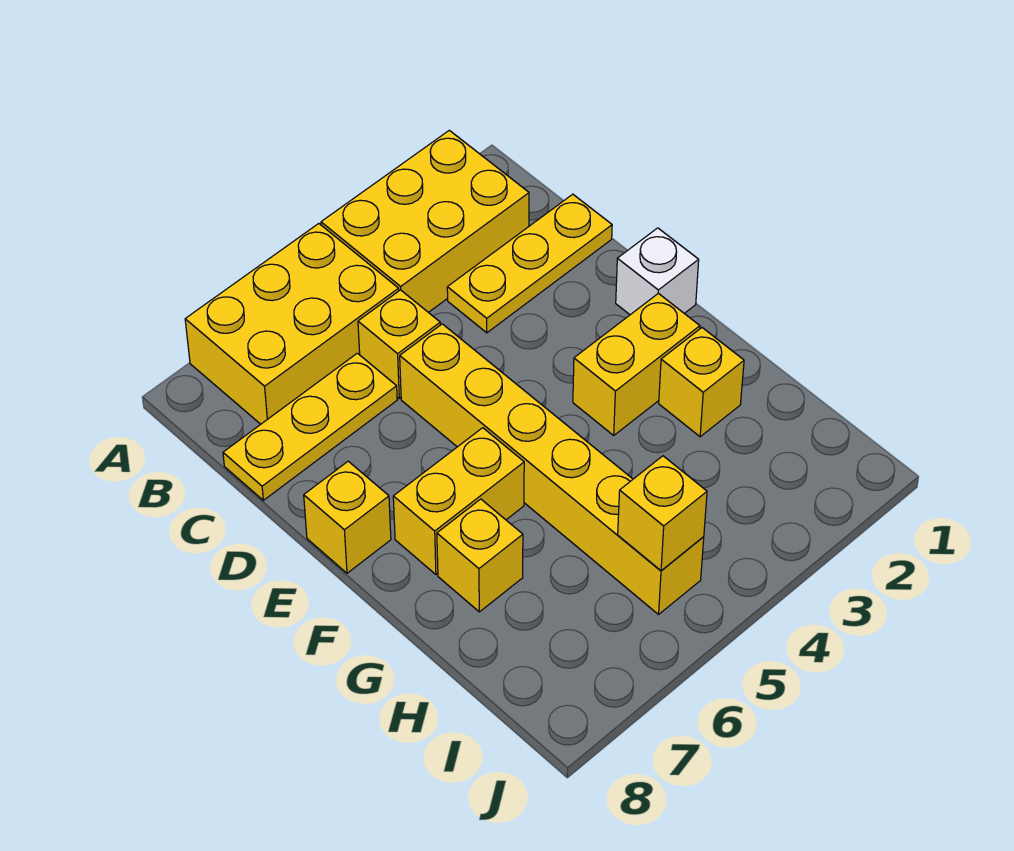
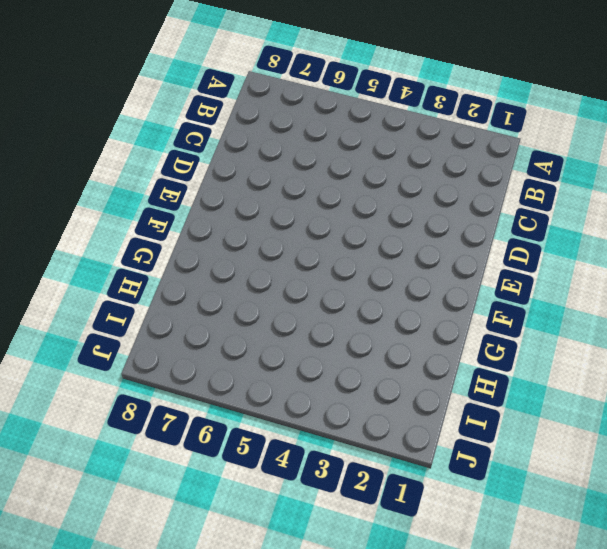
none -> yellow brick A2:B4 level 1
none -> yellow brick A5:B7 level 1
none -> yellow plate C1:C3 level 1

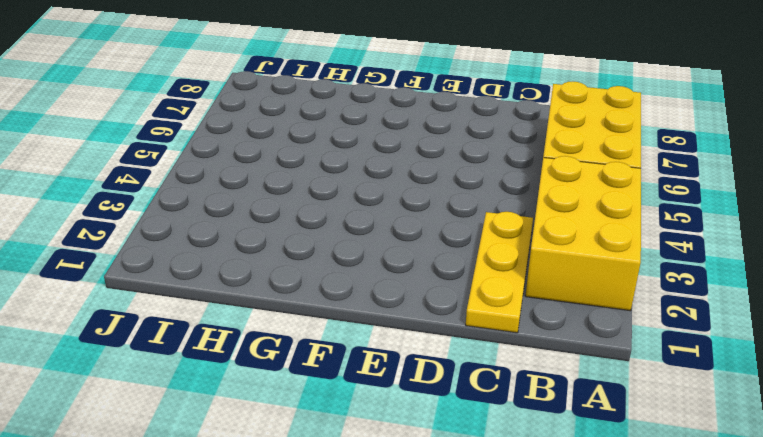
none -> yellow brick C5 level 1
none -> yellow plate C6:C8 level 1
none -> yellow brick D5:I5 level 1

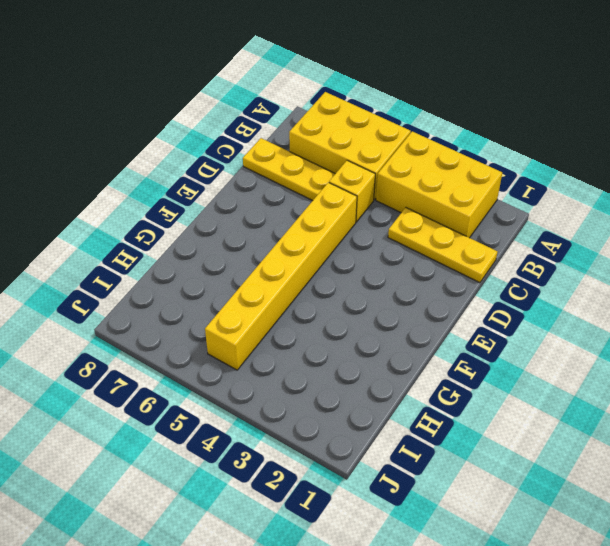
none -> white brick E1 level 1
none -> yellow brick E8 level 1
none -> yellow brick F2:F3 level 1

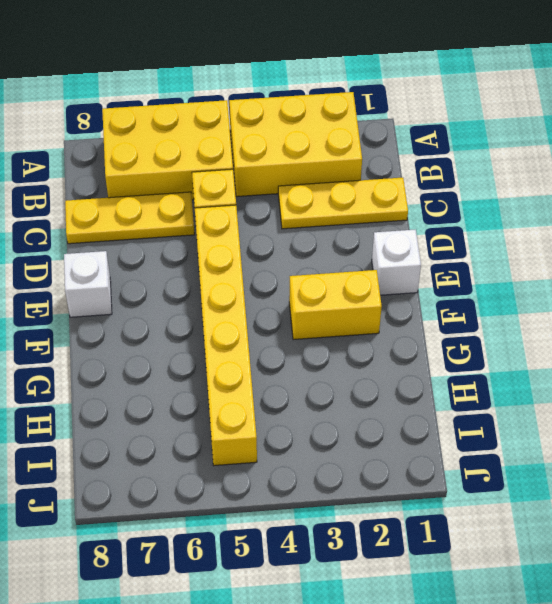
white brick E8 level 1 -> yellow brick E8 level 1
none -> yellow brick F6:F7 level 1
none -> yellow brick G2 level 1
none -> yellow brick G7 level 1

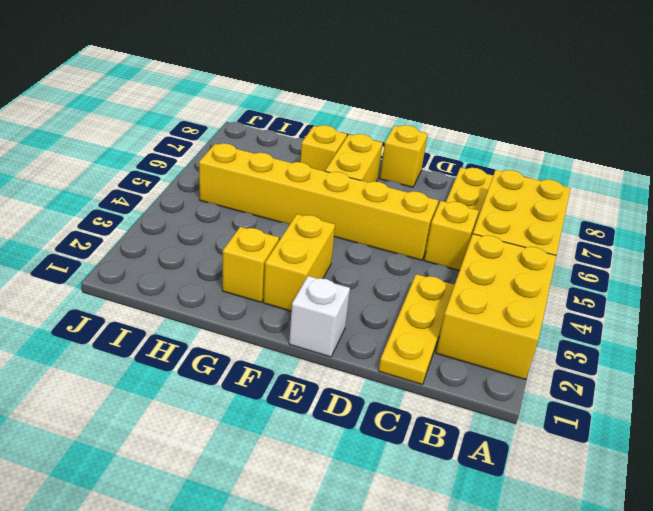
none -> yellow brick I5 level 2

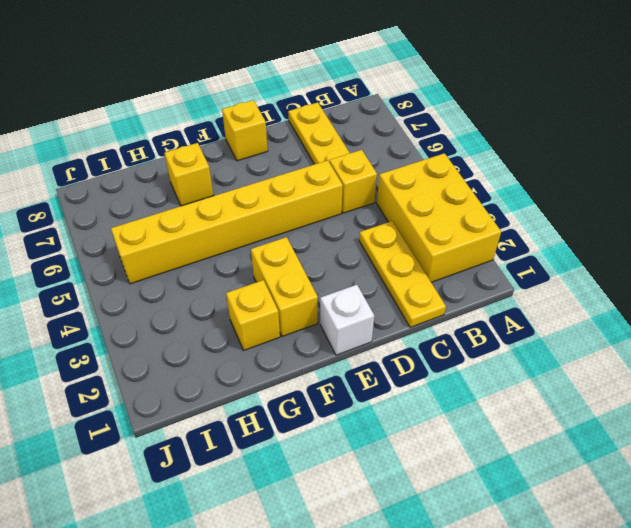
none -> yellow brick A5:B7 level 1
none -> yellow brick F6:F7 level 1
none -> yellow brick I5 level 2

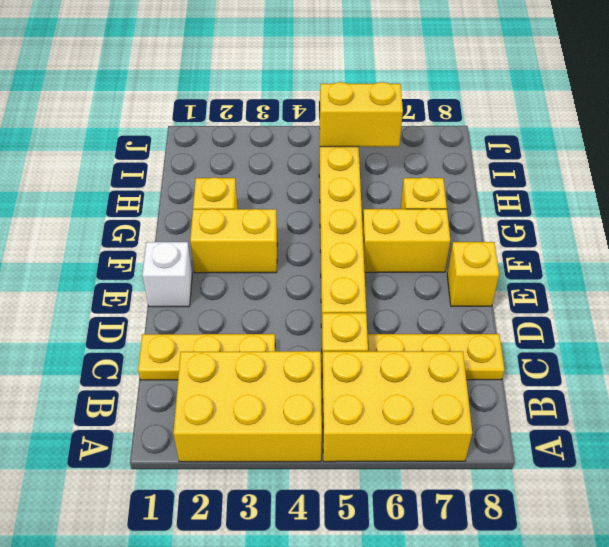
yellow brick I5:I6 level 2 -> yellow brick I5 level 2

